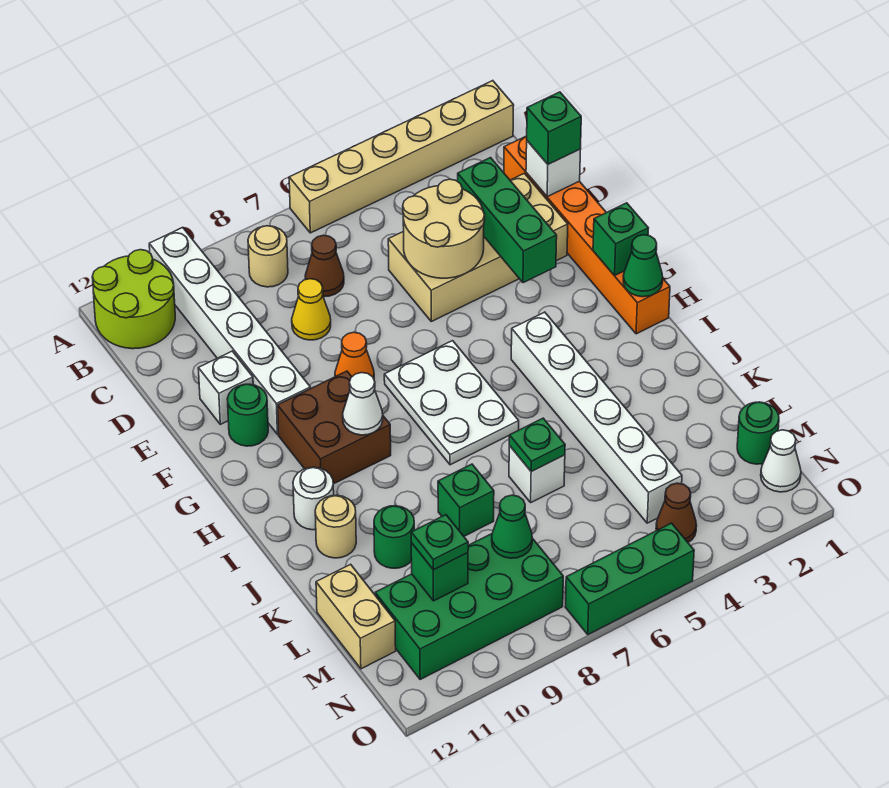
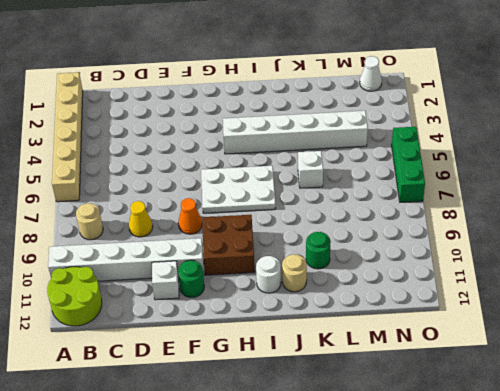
none -> orange brick C1:H1 level 1
none -> brown cone C7 level 1
none -> tan brick D2:E5 level 1
none -> green brick K8 level 1

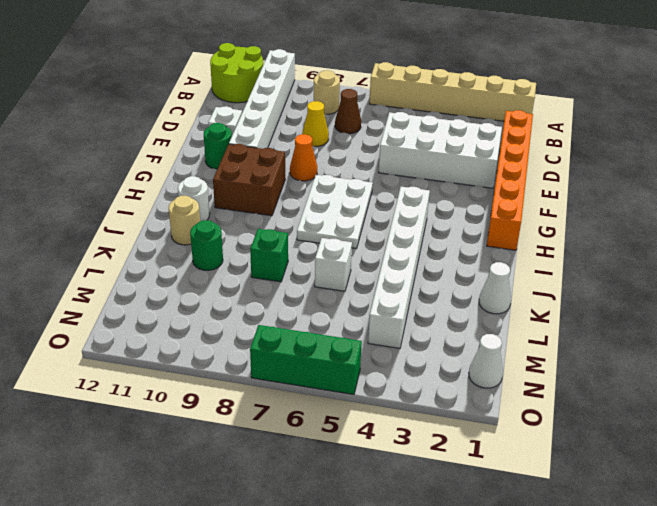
white brick D2:E5 level 1 -> tan brick D2:E5 level 1
white cone K1 level 1 -> white cone H9 level 2
none -> tan brick L12:M12 level 1
none -> green round brick M1 level 1
none -> green brick M8:N11 level 1
none -> brown cone N4 level 1

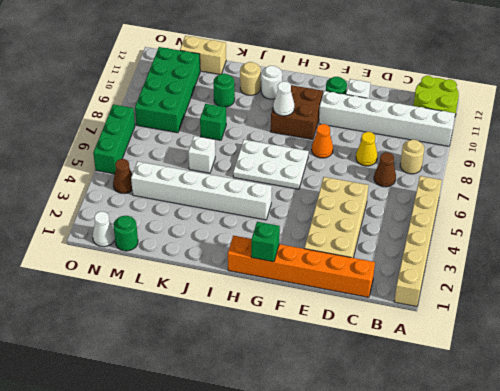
none -> white brick D1 level 2
none -> green brick D3:F3 level 2
none -> tan round brick D4:E5 level 2
none -> green cone H1 level 2

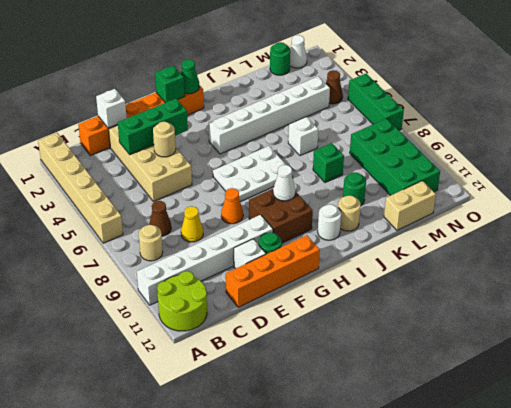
orange brick D12:G12 level 1 -> none
tan round brick E4 level 2 -> tan round brick D4:E5 level 2
none -> green plate K6 level 2
none -> green cone M8 level 2
none -> green brick M10 level 2
none -> green brick D1 level 3

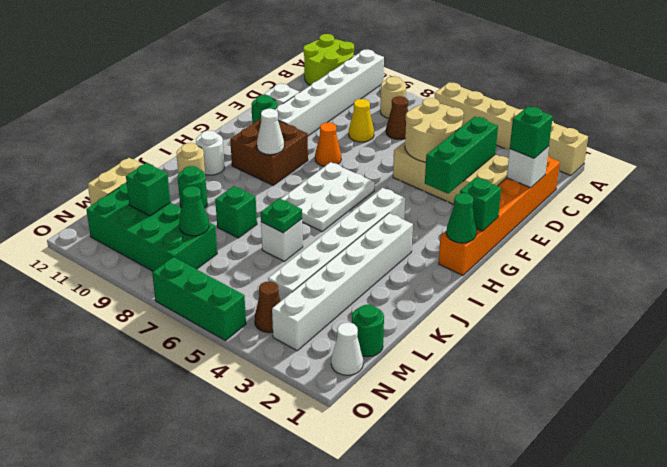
white brick I3:N3 level 1 -> none
none -> green plate M10 level 3

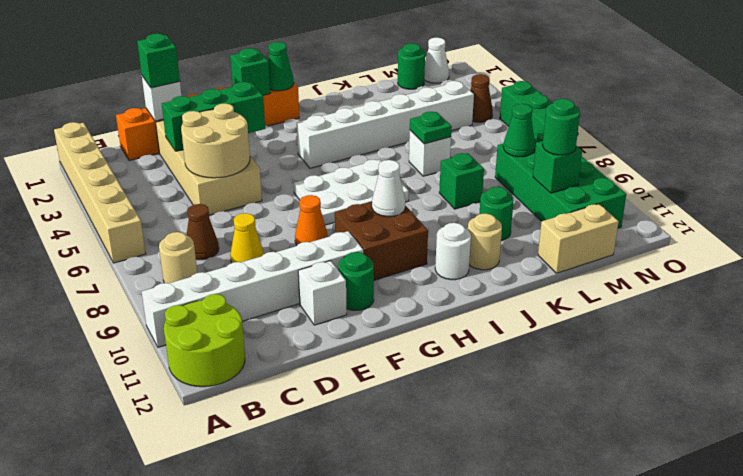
green round brick M10 level 3 -> green plate M10 level 3

